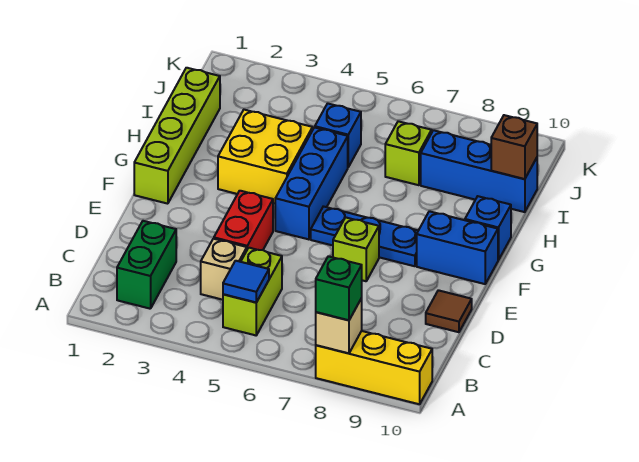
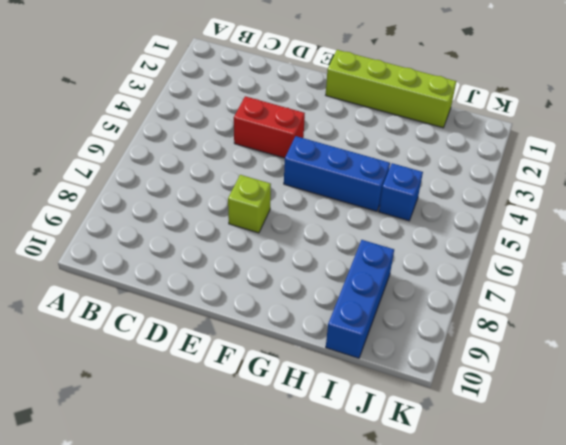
none -> yellow brick A8:A10 level 1
none -> green brick B2:C2 level 1
none -> lime brick B5:C5 level 1

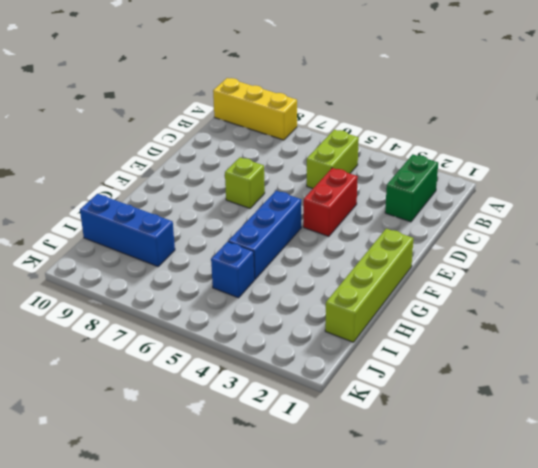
none -> tan brick C4 level 1
none -> brown tile D10 level 1
none -> blue plate F6:F8 level 1

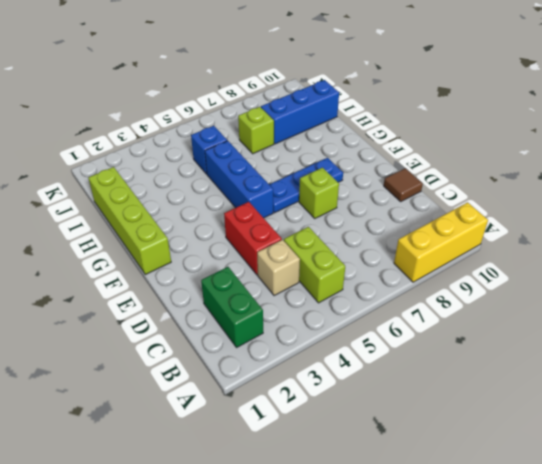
none -> blue brick F9:F10 level 1
none -> yellow brick G3:H4 level 1
none -> blue brick G10 level 1

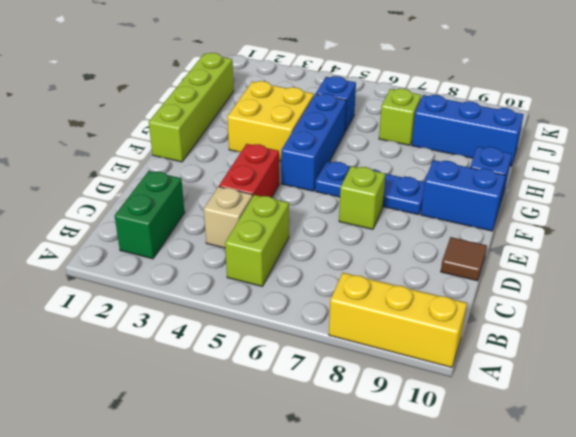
none -> tan brick A8 level 2
none -> blue tile B5 level 2
none -> brown brick I10 level 2

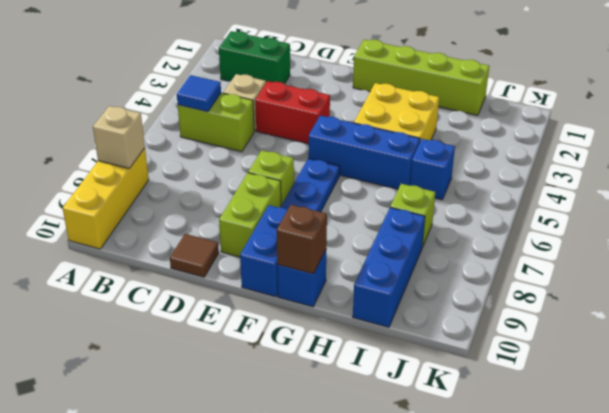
lime brick E8:E9 level 1 -> none
brown brick G10 level 2 -> brown brick I10 level 2
none -> green brick A8 level 3

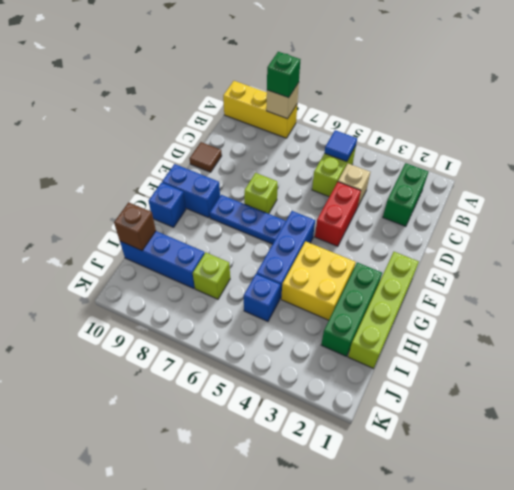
green brick G2:I2 level 1 -> none

